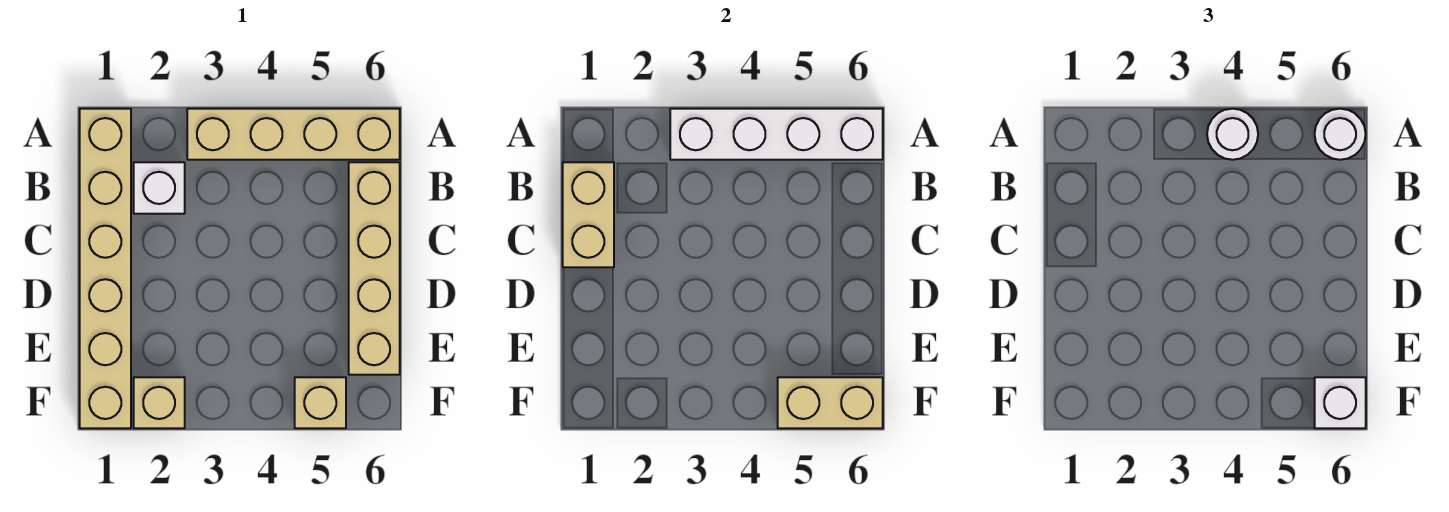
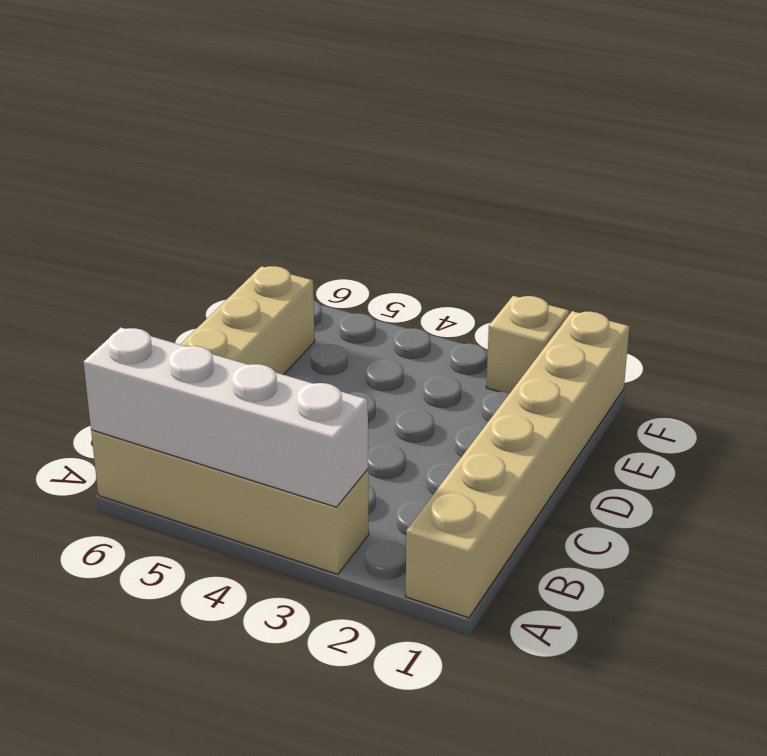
none -> white brick B2 level 1
none -> tan brick F5 level 1
none -> tan brick B1:C1 level 2

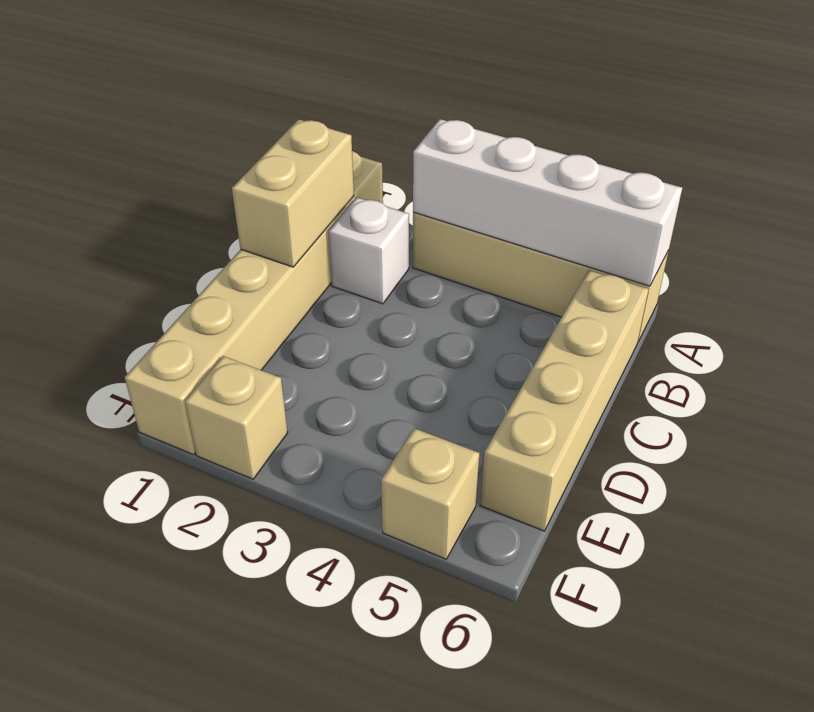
none -> tan brick F5:F6 level 2
none -> white round brick A4 level 3
none -> white round brick A6 level 3

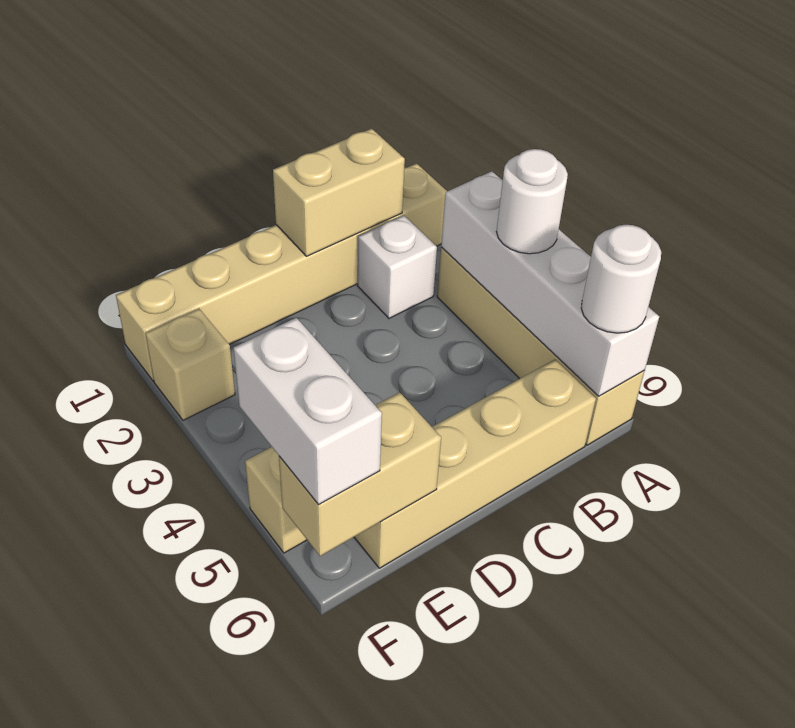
tan brick E6:F6 level 2 -> tan brick F5:F6 level 2
white brick F5:F6 level 3 -> white brick F6 level 3

